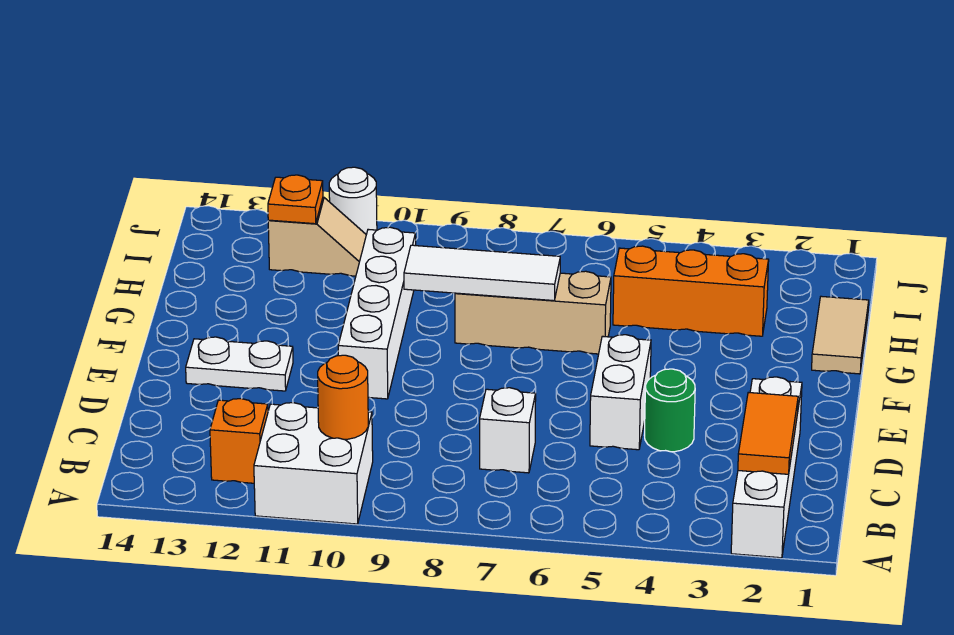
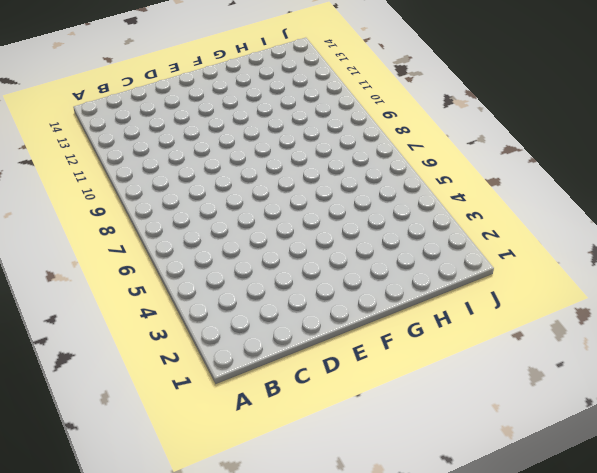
none -> white brick A2:D2 level 1
none -> white brick A10:B11 level 1
none -> orange brick B12 level 1

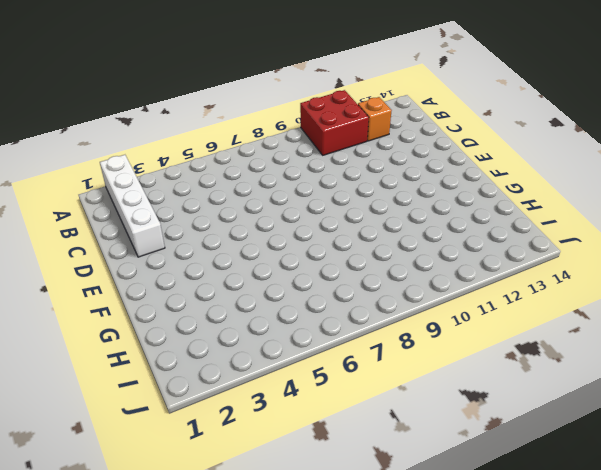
red brick A10:B11 level 1 -> white brick A10:B11 level 1
none -> white brick C7 level 1
none -> green round brick D4 level 1
none -> white brick D5:E5 level 1

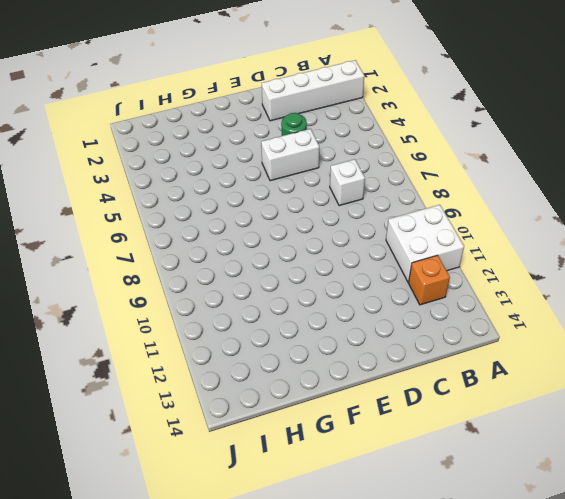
none -> white brick E10:H10 level 1
none -> white plate E12:E13 level 1
none -> tan tile G1:H1 level 1

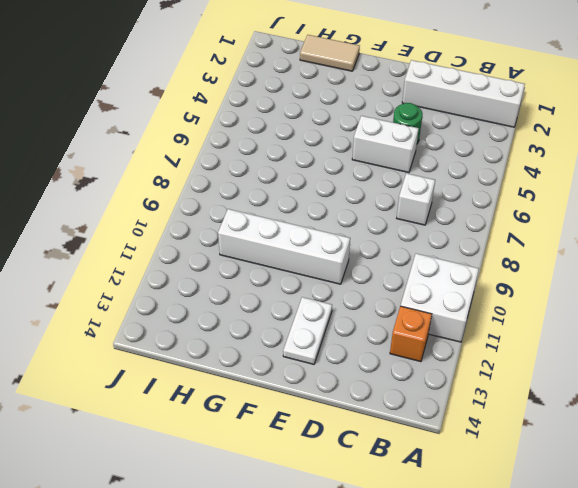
none -> tan brick G6:G8 level 1
none -> orange brick H3:H5 level 1
none -> tan slope I11:I12 level 1 top 12

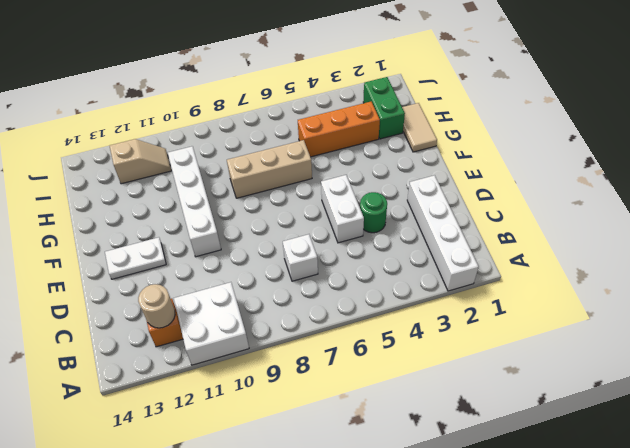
tan round brick B12 level 2 -> none
green brick H2:I2 level 1 -> none
none -> white round brick J11 level 1
none -> orange tile B2:C2 level 2
none -> orange round brick B10 level 2

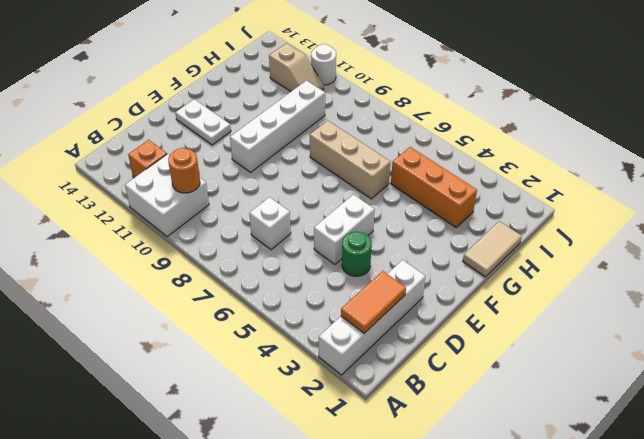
none -> white tile G7:G9 level 2
none -> orange plate I12 level 2

